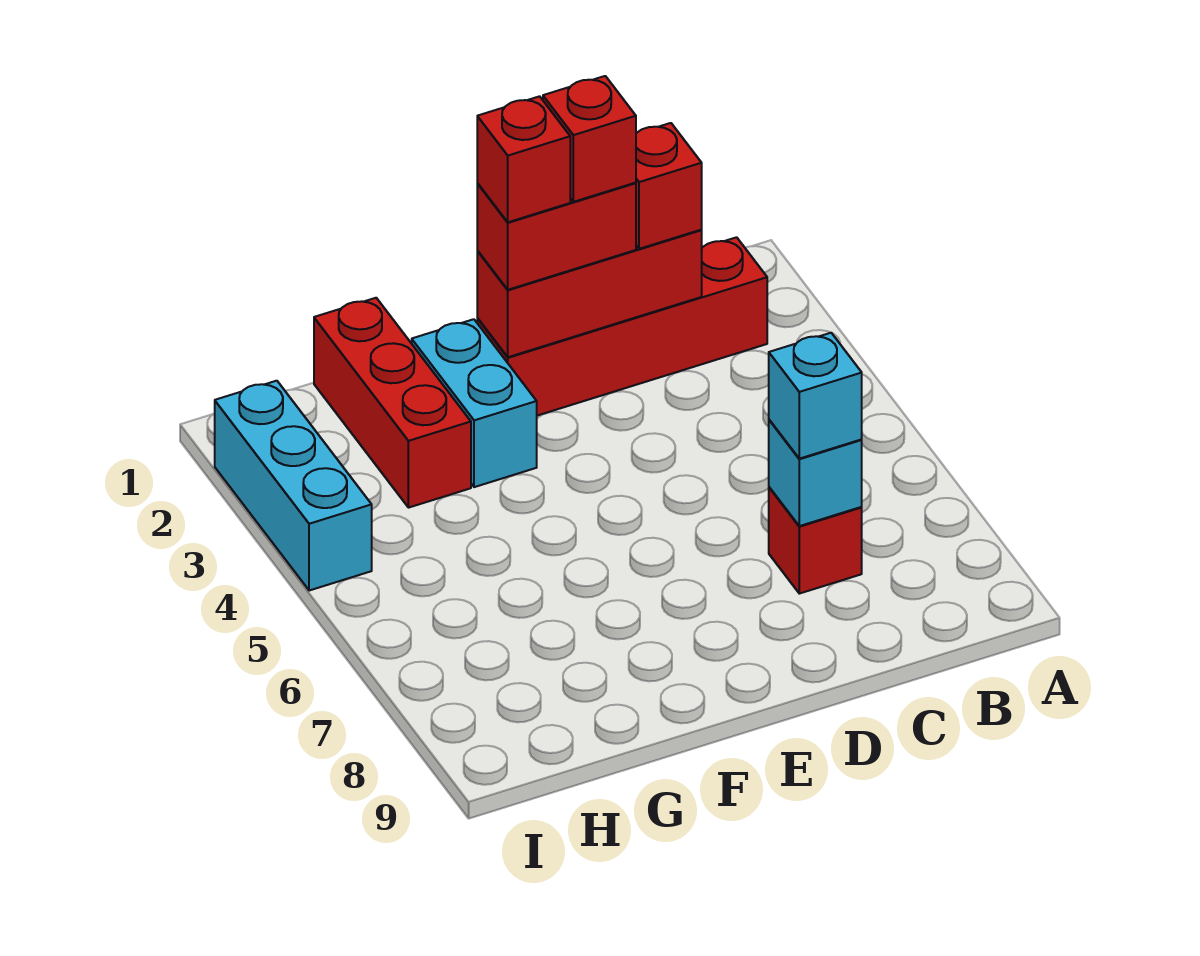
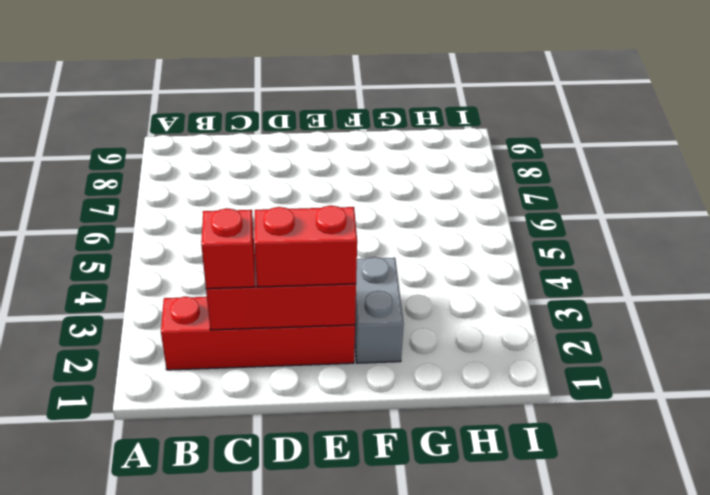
grey brick F2:F3 level 1 -> cyan brick F2:F3 level 1
none -> red brick C7 level 1
none -> red brick G1:G3 level 1
none -> cyan brick I2:I4 level 1

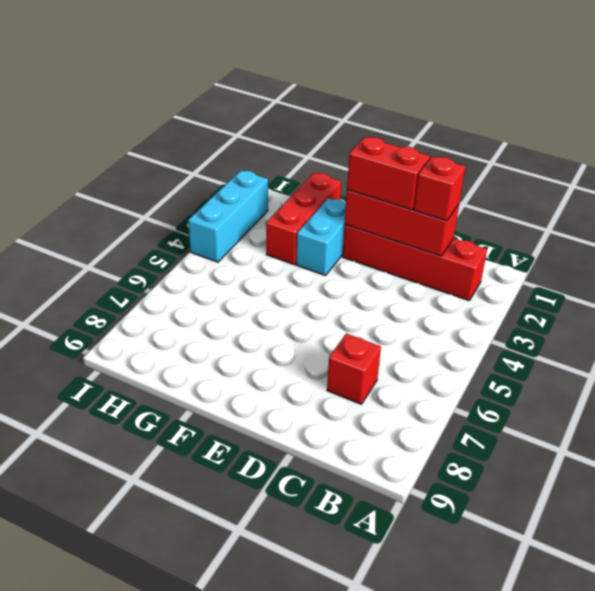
none -> cyan brick C7 level 2
none -> cyan brick C7 level 3
none -> red brick D2 level 4

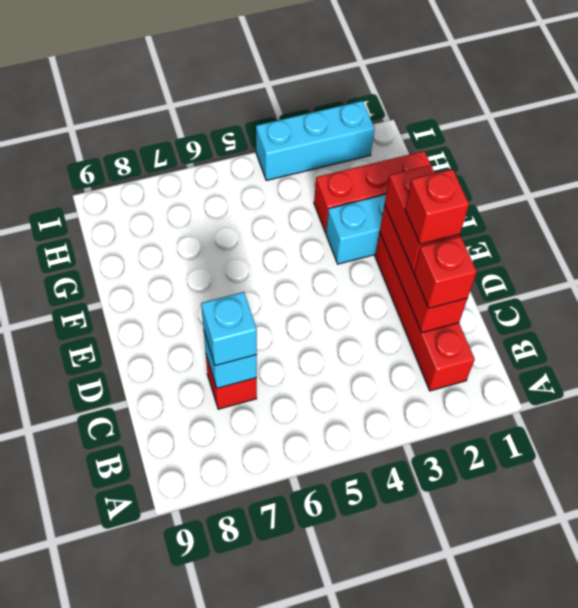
none -> red brick E2 level 4

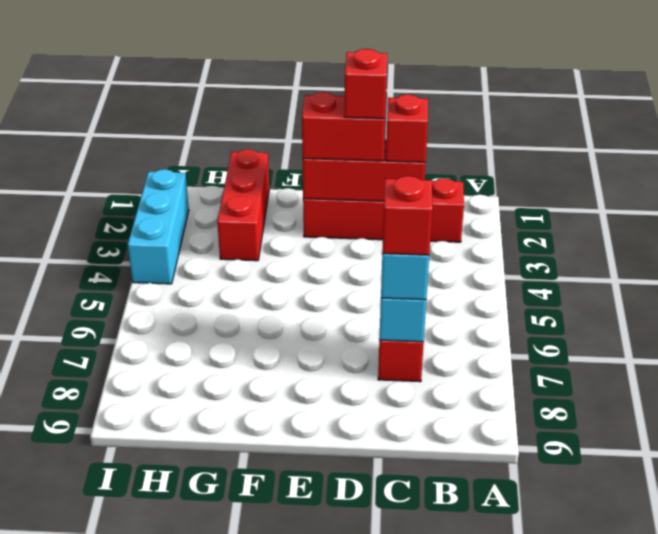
red brick C7 level 4 -> red brick E2 level 4
none -> cyan brick F2:F3 level 1

